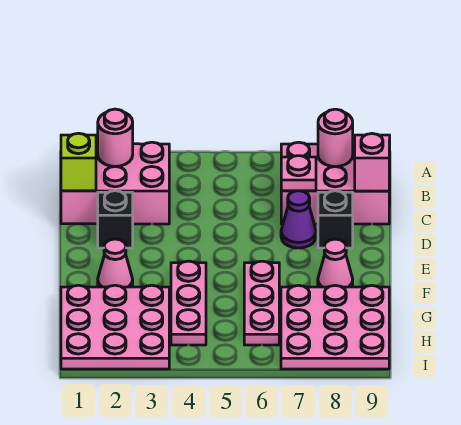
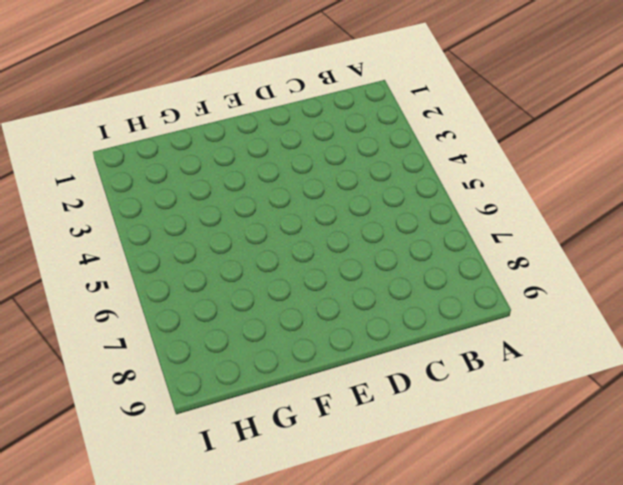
none -> pink brick B1:C3 level 1
none -> pink brick B7:C9 level 1
none -> black brick D2 level 1

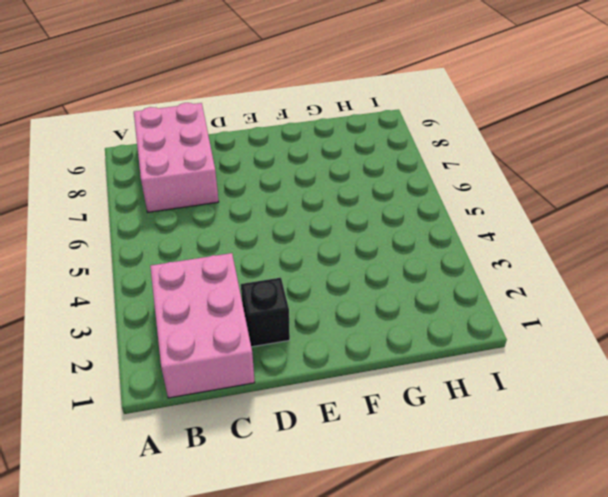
none -> purple cone D7 level 1
none -> black brick D8 level 1
none -> pink cone F2 level 1

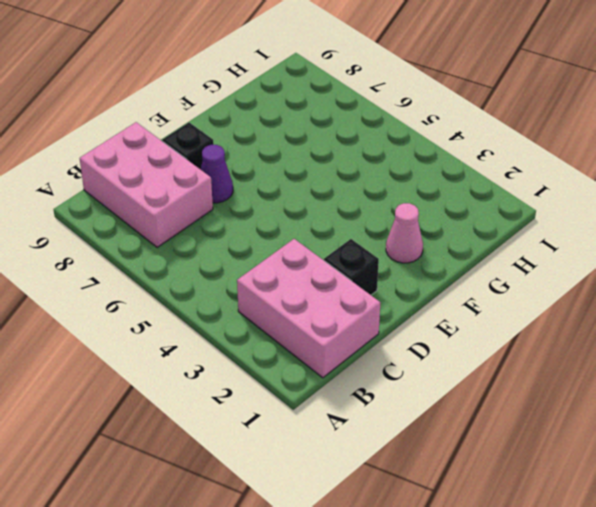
none -> pink plate F4:H4 level 1
none -> pink plate F6:H6 level 1
none -> pink cone F8 level 1

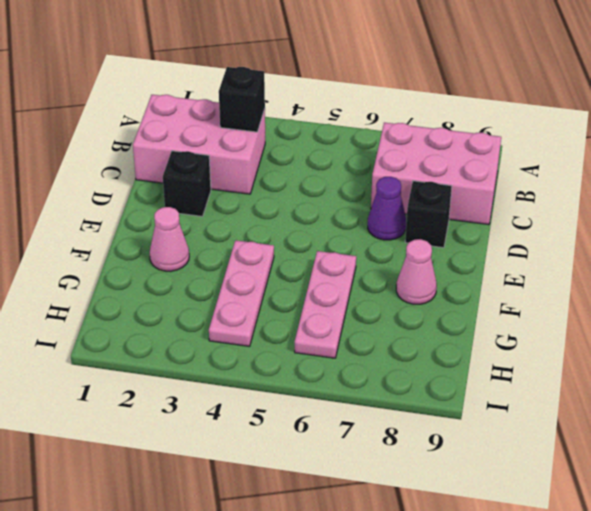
black brick B3 level 2 -> none
none -> pink plate G1:I3 level 1
none -> pink plate G7:I9 level 1
none -> pink round brick B2 level 2

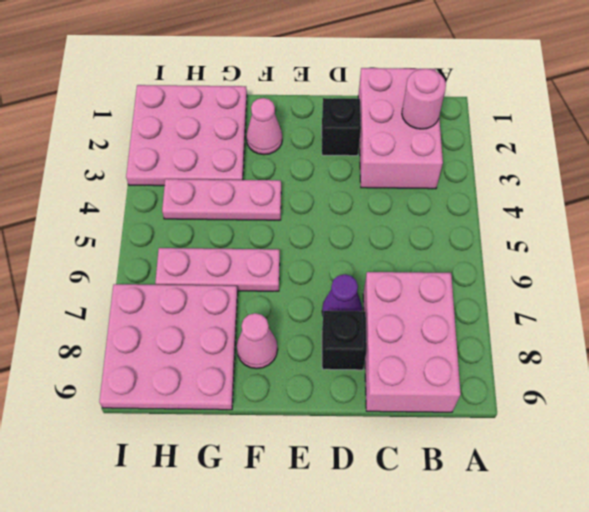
none -> pink round brick B8 level 2
none -> lime brick C1 level 2
none -> pink plate C7 level 2

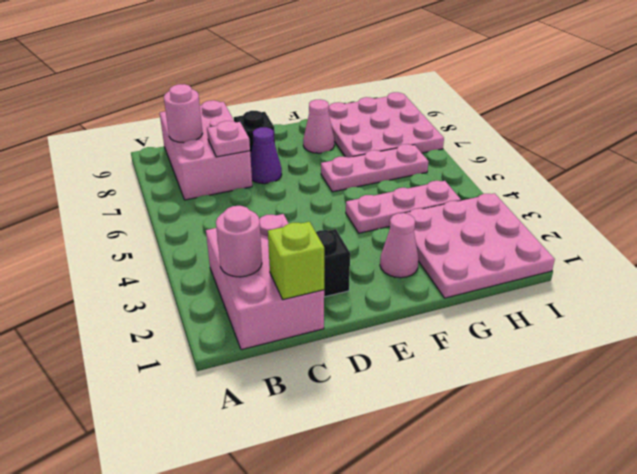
none -> pink brick C9 level 2

